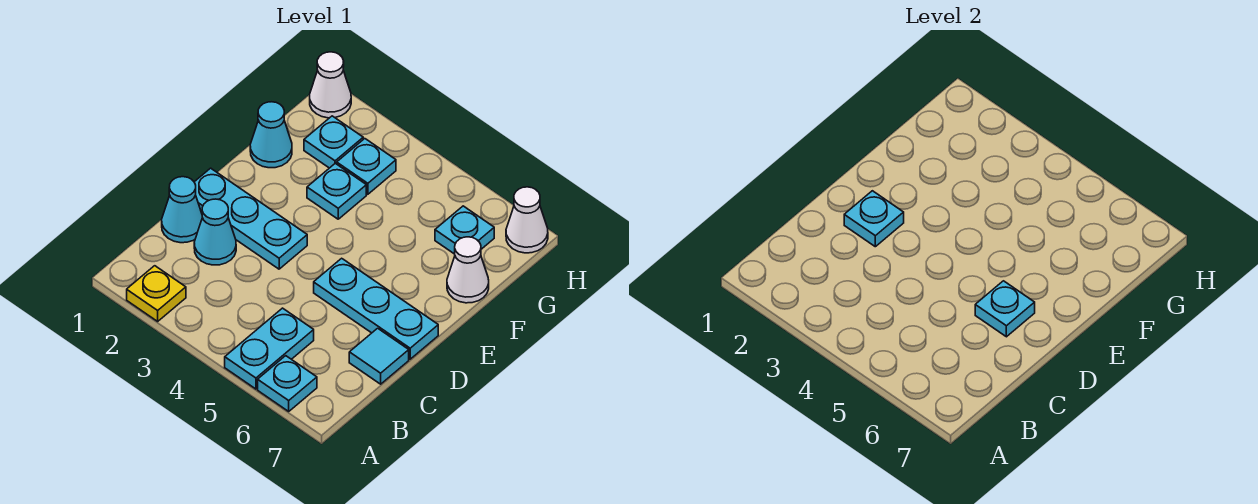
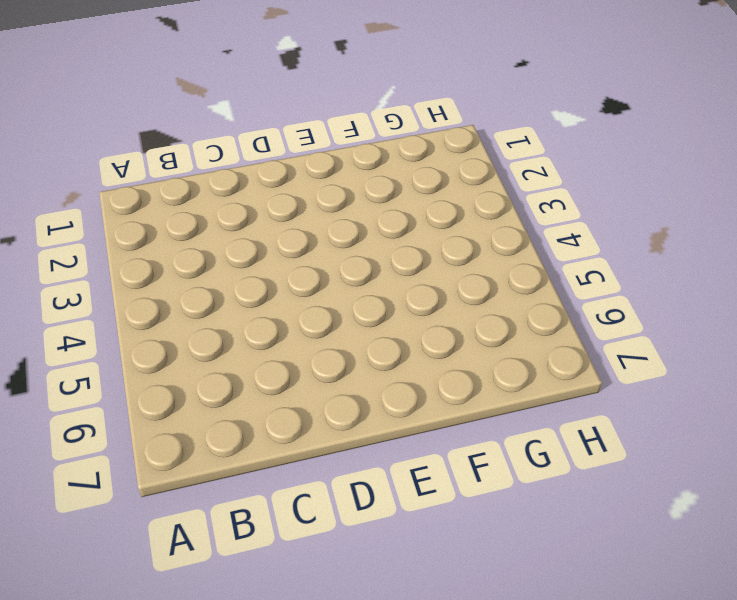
none -> yellow plate A2 level 1
none -> cyan plate A5:B5 level 1
none -> cyan plate A6 level 1

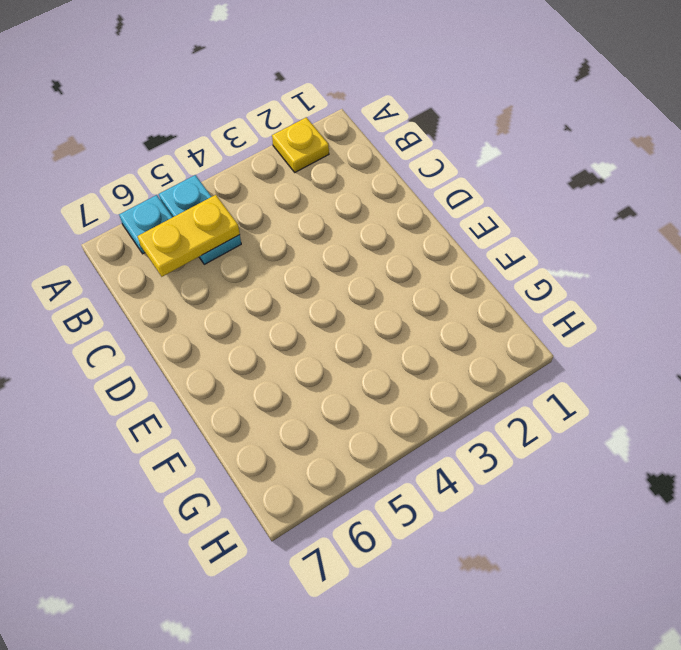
yellow plate B5:B6 level 2 -> none
none -> cyan cone C1 level 1
none -> cyan cone C2 level 1
none -> cyan tile C7 level 1

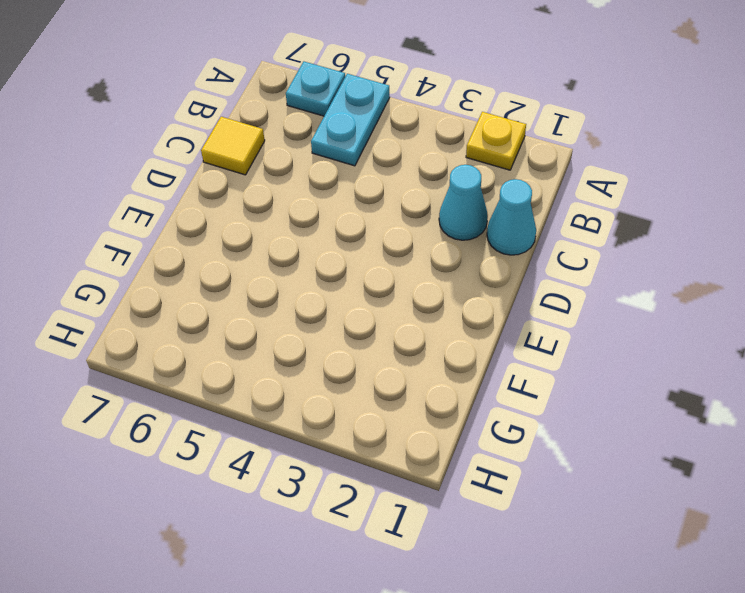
yellow tile C7 level 1 -> cyan tile C7 level 1
none -> cyan plate D1:D3 level 1
none -> cyan plate D5:D7 level 1
none -> cyan cone F1 level 1

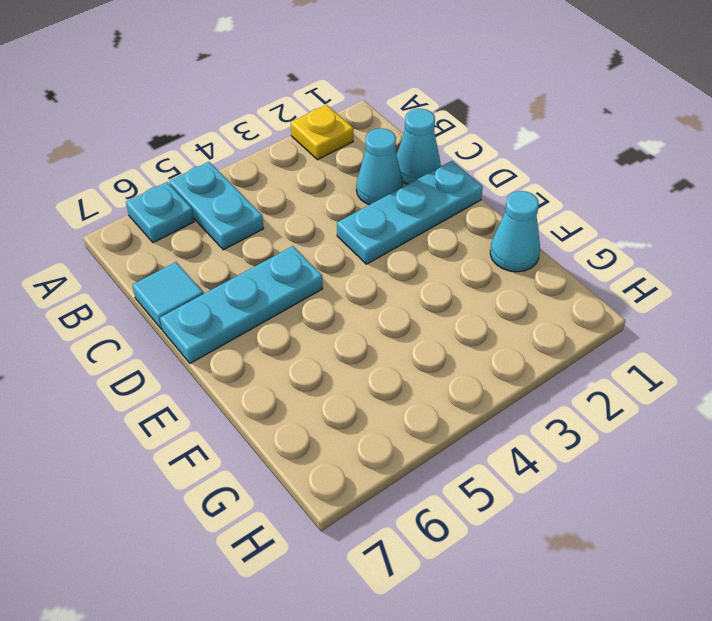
none -> cyan plate F3 level 1
none -> white cone F7 level 1
none -> cyan plate G2 level 1

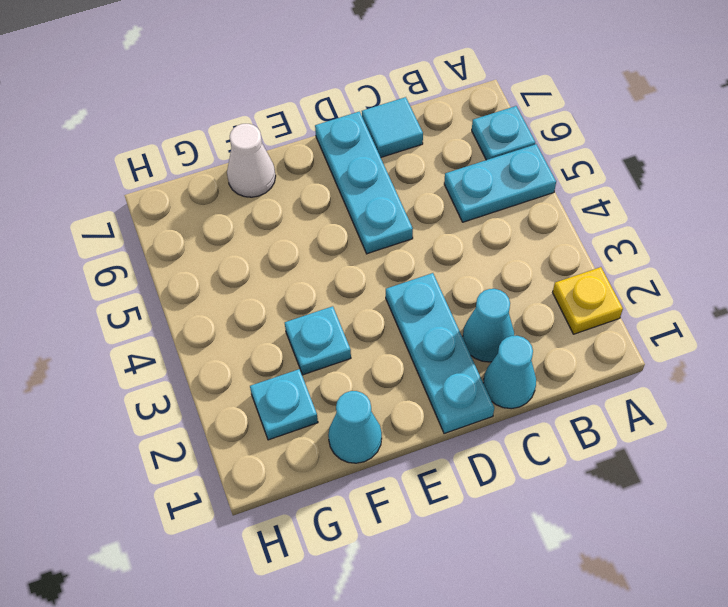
none -> cyan plate G3 level 1
none -> cyan plate G6 level 1
none -> white cone H1 level 1

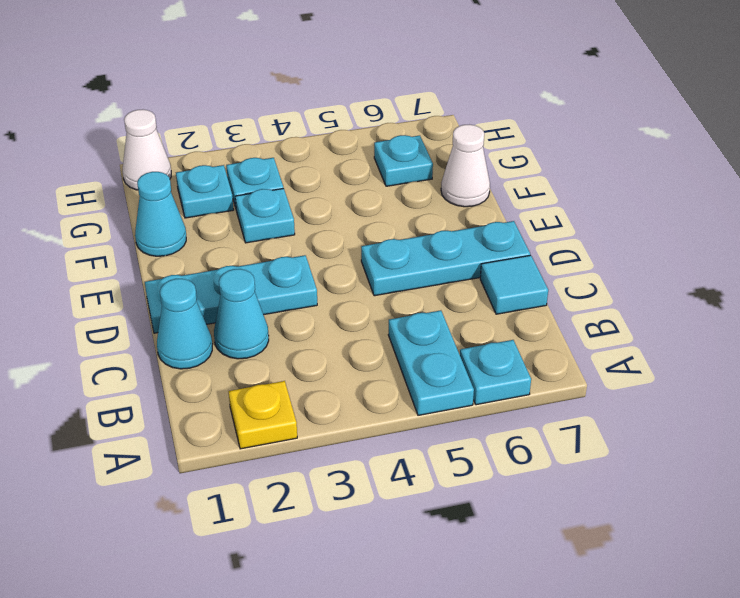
none -> white cone H7 level 1
none -> cyan plate D2 level 2
none -> cyan plate D6 level 2

